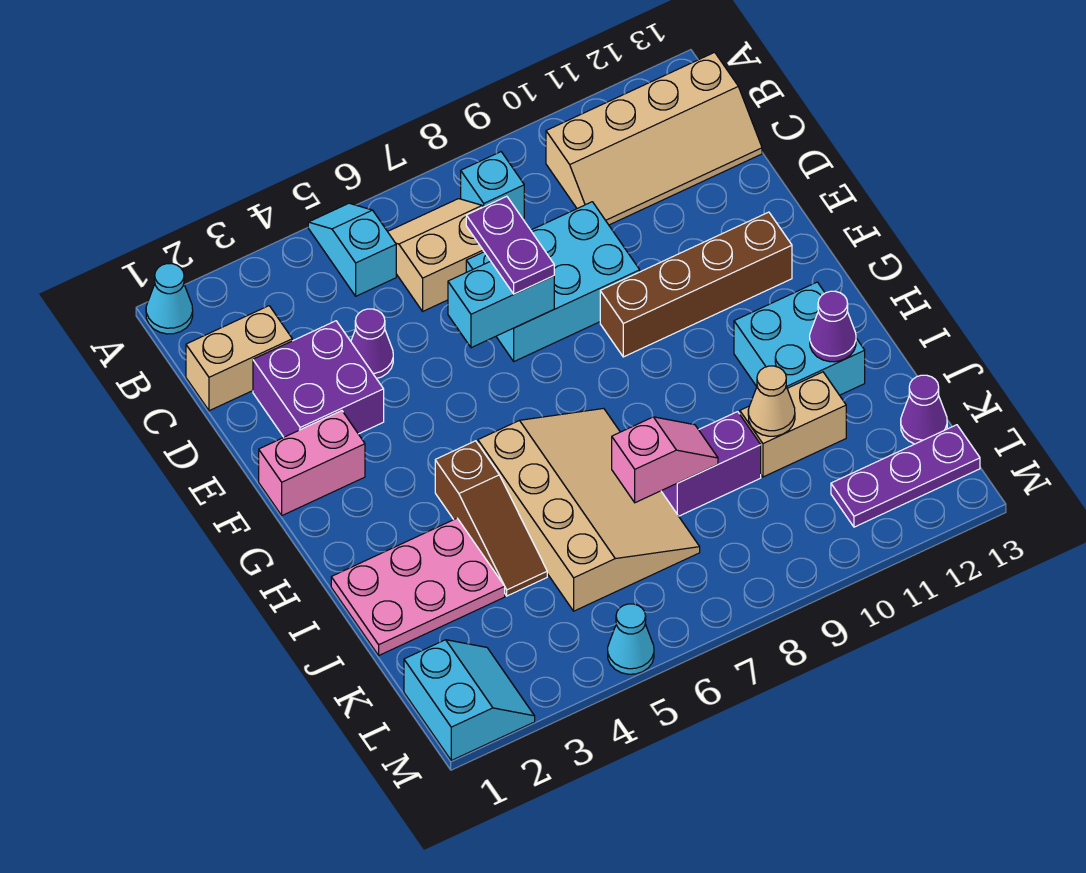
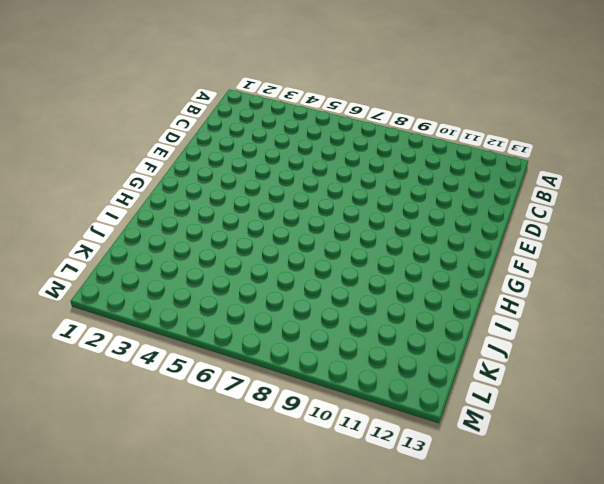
none -> cyan cone A1 level 1
none -> cyan slope A5:B5 level 1 top B
none -> tan slope B6:C7 level 1 top C

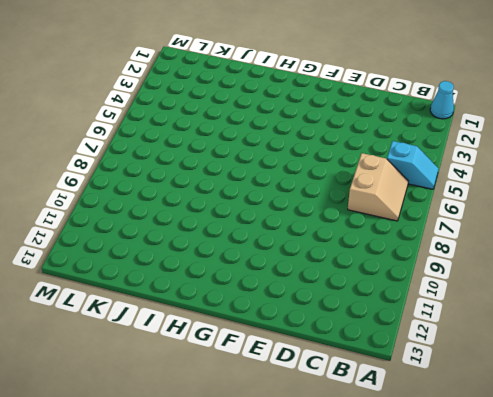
none -> cyan brick B8 level 1
none -> tan slope B10:C13 level 1 top B
none -> tan brick C1:C2 level 1

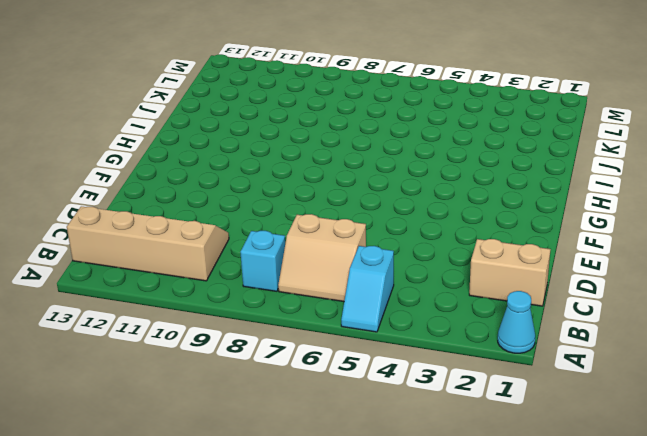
none -> purple brick D2:E3 level 1
none -> purple cone D4 level 1
none -> cyan brick D7:E9 level 1

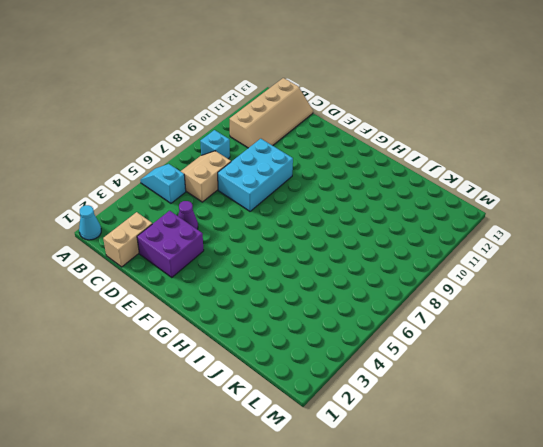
none -> pink brick F1:F2 level 1
none -> brown brick F9:F12 level 1
none -> brown slope H4:J4 level 1 top H

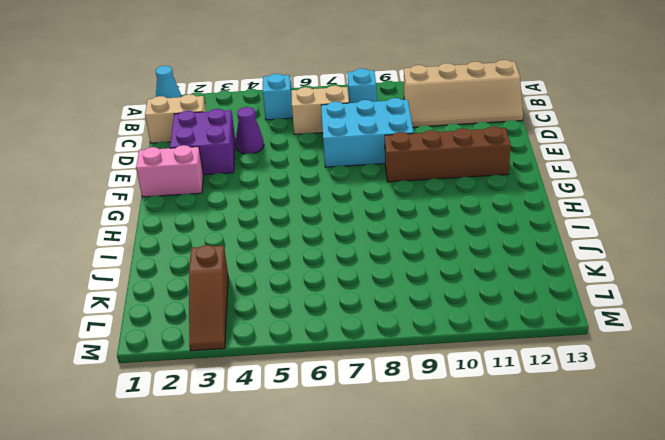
brown slope K3:M3 level 1 top K -> brown slope H4:J4 level 1 top H
none -> tan slope H5:K7 level 1 top 5
none -> cyan brick H11:I12 level 1
none -> pink plate I1:J3 level 1

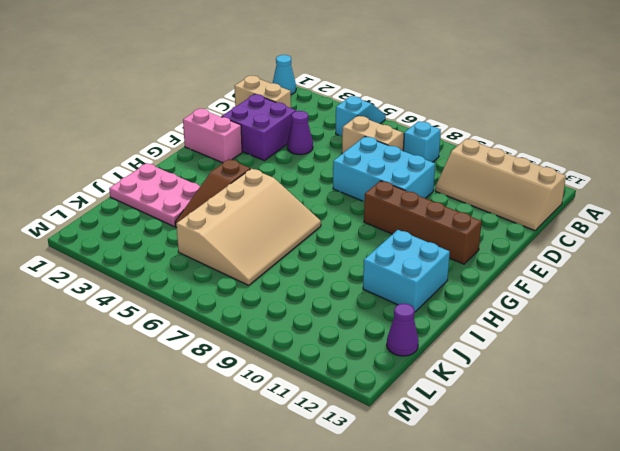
none -> purple brick J8:J9 level 1
none -> tan brick J10:J11 level 1
none -> cyan slope L1:M2 level 1 top 1

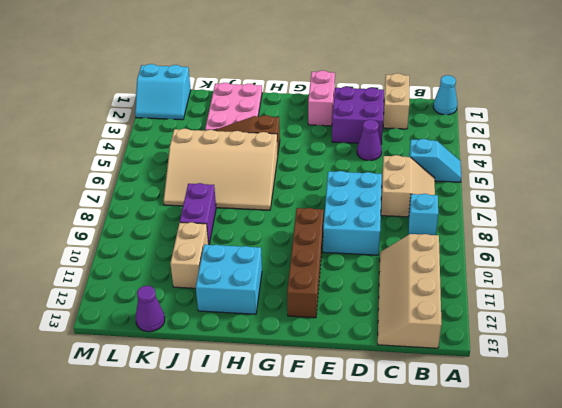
none -> purple plate L11:L13 level 1
none -> cyan cone M5 level 1
none -> cyan brick E6:E7 level 2

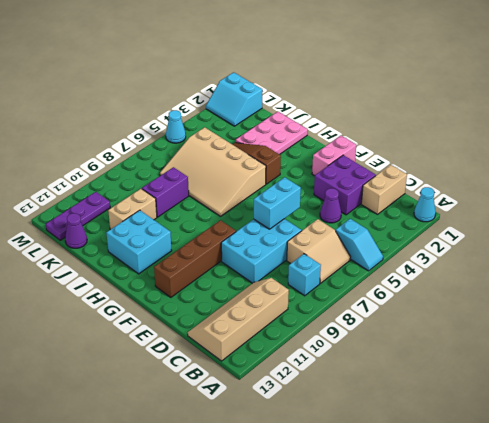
none -> purple cone I12 level 2
none -> pink slope J7:J8 level 2 top 7
none -> tan cone J10 level 2

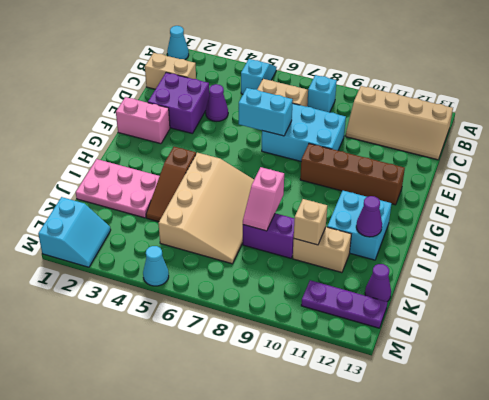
pink slope I8:J8 level 2 top I -> pink slope J7:J8 level 2 top 7
tan brick J10 level 2 -> tan cone J10 level 2
none -> purple plate D7:E7 level 3

